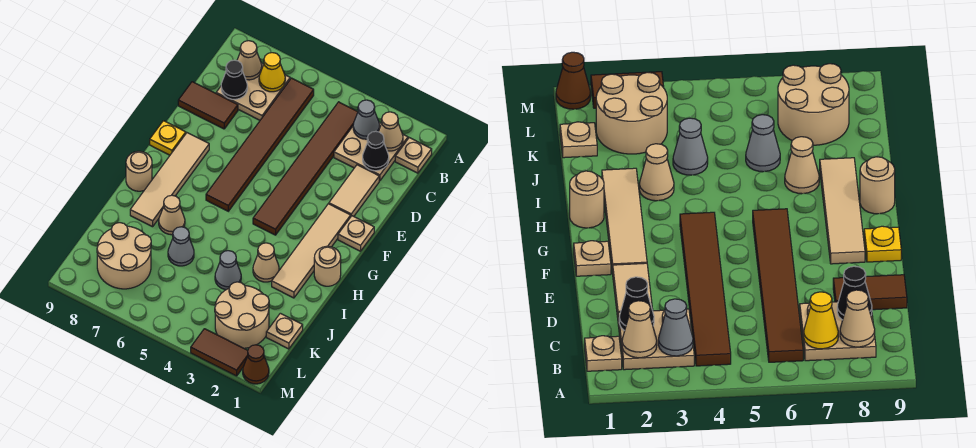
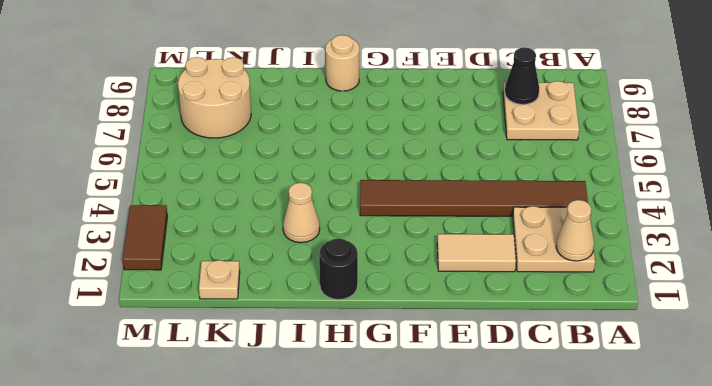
black round brick H1 level 1 -> tan round brick H1 level 1
none -> tan plate B1 level 1
none -> brown tile B6:G6 level 1
none -> brown tile D8:D9 level 1

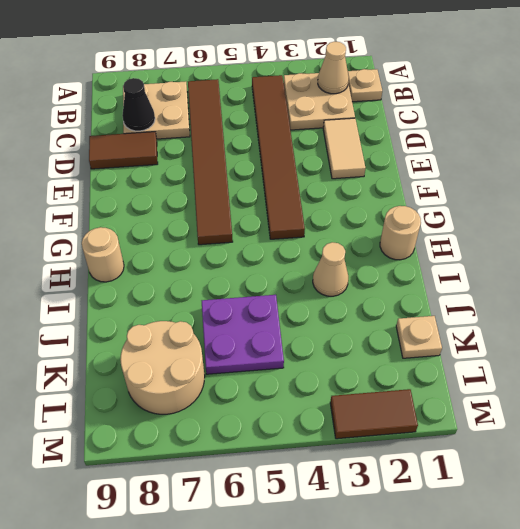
purple plate J5:K6 level 1 -> grey cone J6 level 1
none -> tan plate F1 level 1
none -> tan tile F2:I2 level 1
none -> tan tile F8:I8 level 1

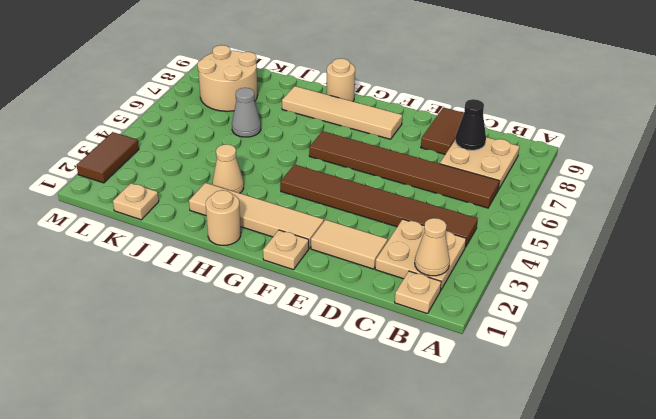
none -> yellow plate F9 level 1
none -> tan cone I7 level 1
none -> grey cone J4 level 1

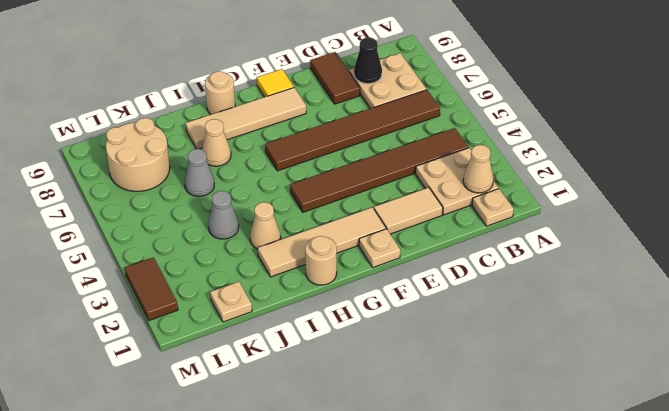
yellow tile F9 level 1 -> yellow plate F9 level 1
none -> tan round brick K2:L3 level 1
none -> brown cone M1 level 1
none -> grey cone B3 level 2

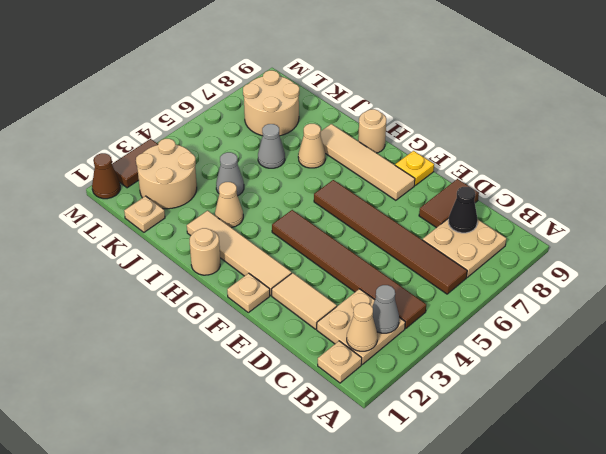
none -> yellow cone B7 level 2
none -> tan cone B8 level 2
none -> black cone C2 level 2

